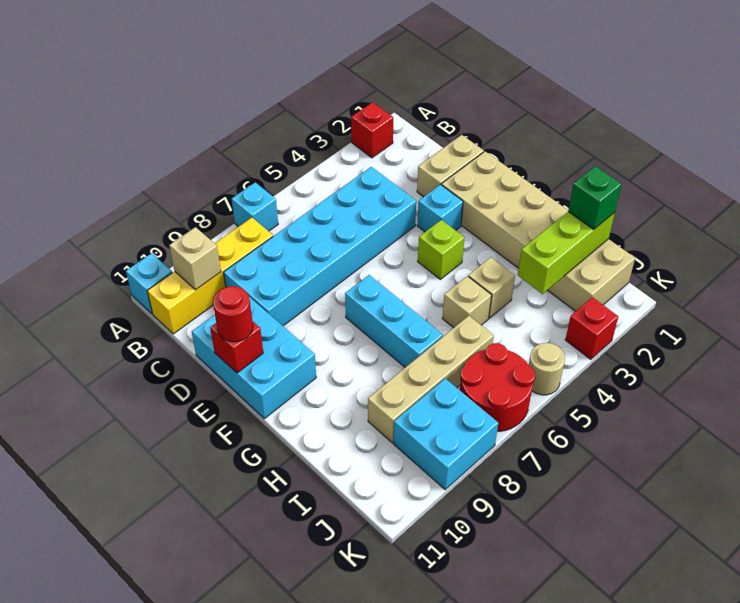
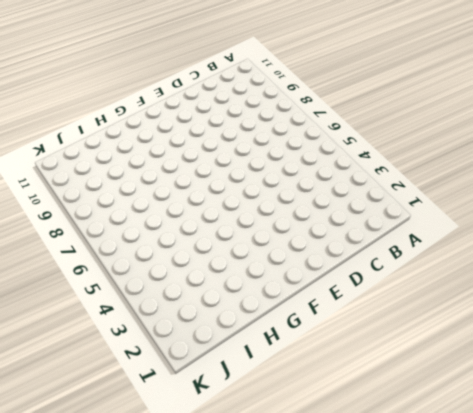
none -> red brick A2 level 1
none -> cyan brick A7 level 1
none -> cyan brick A11 level 1

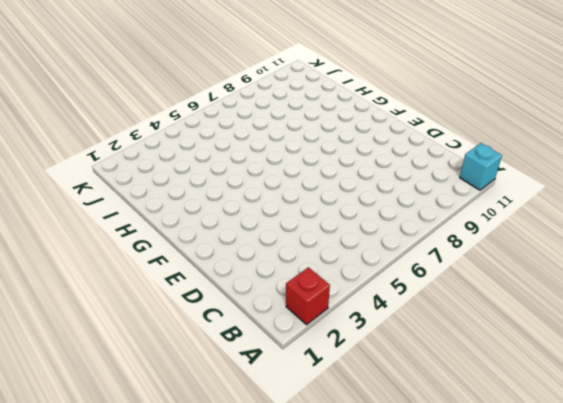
none -> cyan brick A7 level 1
none -> yellow brick B8:B11 level 1
none -> cyan brick C4:D9 level 1

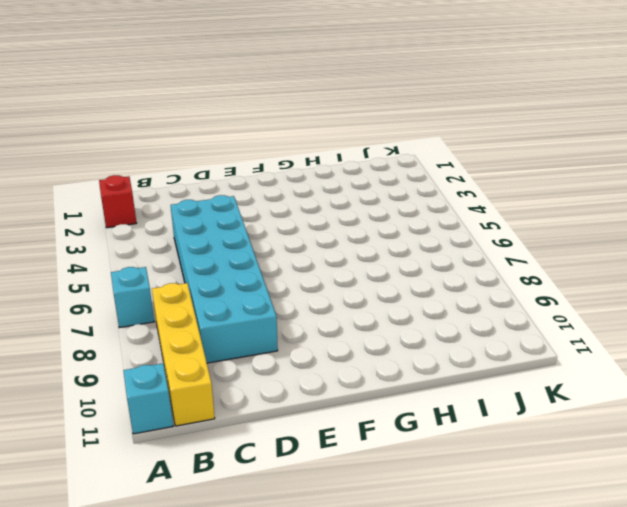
none -> tan brick D1:D2 level 1
none -> cyan brick D10:F11 level 1
none -> tan brick E1:J2 level 1

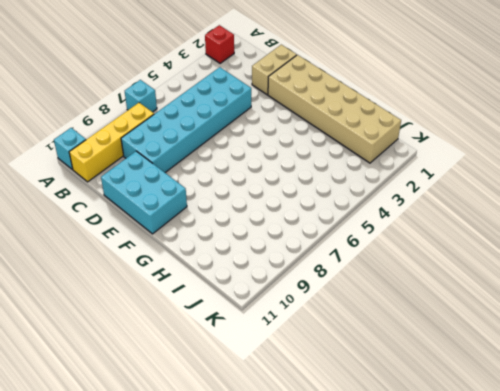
none -> cyan brick E3 level 1
none -> lime brick F4 level 1
none -> cyan brick F7:H7 level 1

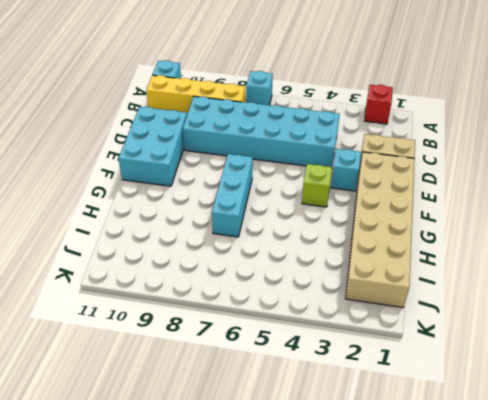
none -> tan brick H4 level 1
none -> tan brick H5 level 1
none -> tan brick I6:I9 level 1

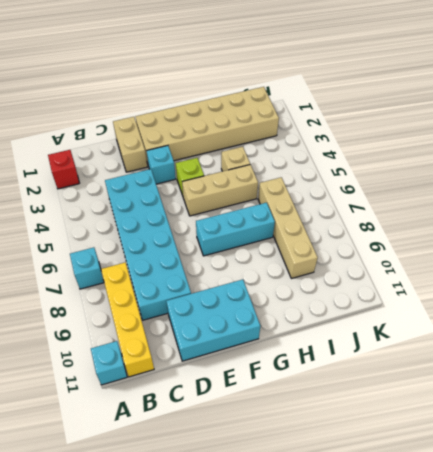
tan brick F5:H5 level 1 -> tan brick H5 level 1
none -> red round brick J6:K7 level 1
none -> cyan brick J8:K9 level 1
none -> red brick K3 level 1

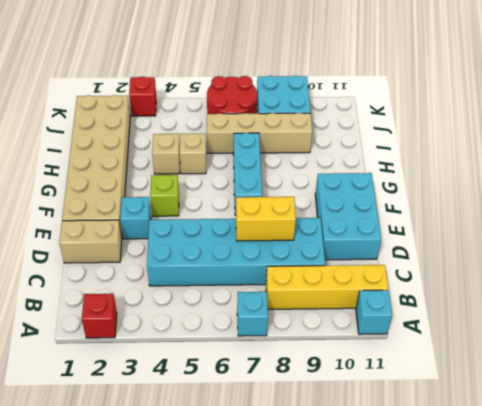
yellow brick D7:D8 level 2 -> none
none -> tan round brick K5 level 1
none -> tan brick B10 level 2
none -> red brick E11 level 2

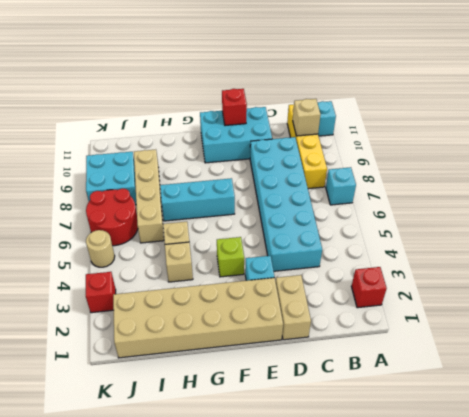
none -> lime brick I1:I3 level 2
none -> red round brick E11 level 3
none -> green brick I1 level 3

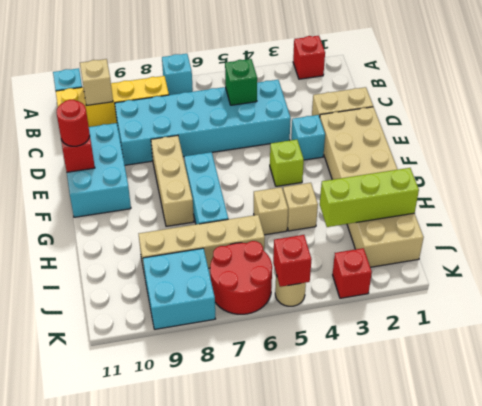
green brick C5 level 2 -> green brick I1 level 3
tan brick E8:G8 level 1 -> none
red brick K5 level 2 -> none

